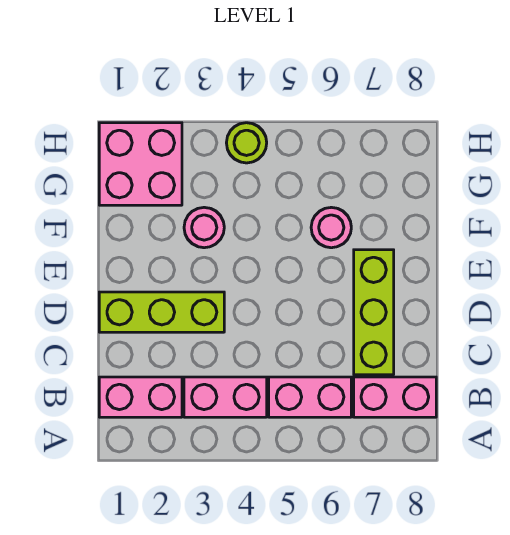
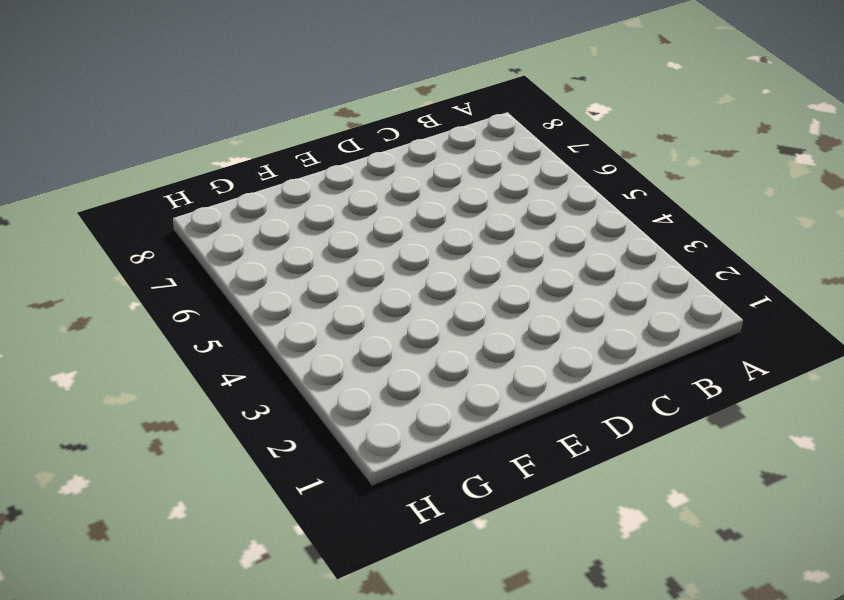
none -> pink brick B1:B2 level 1
none -> pink brick B3:B4 level 1

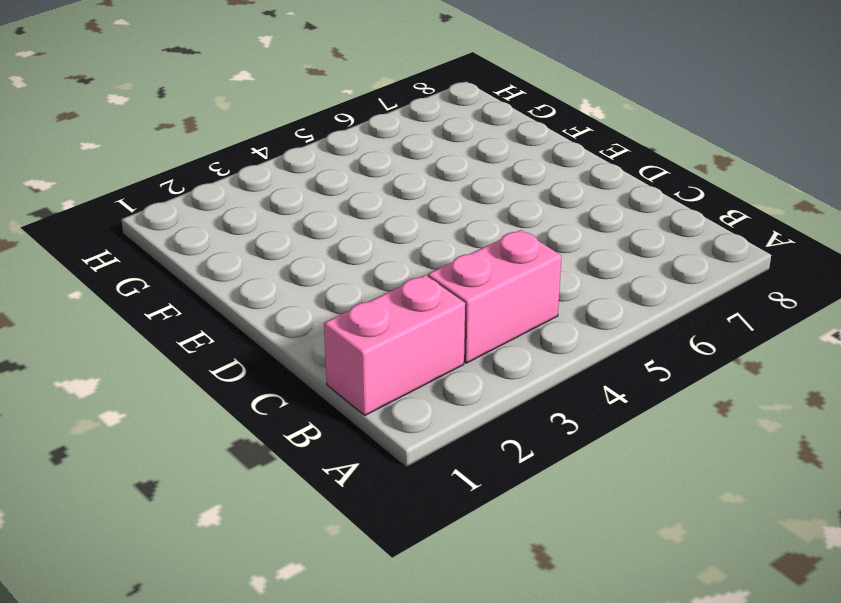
none -> pink brick B5:B6 level 1
none -> pink brick B7:B8 level 1

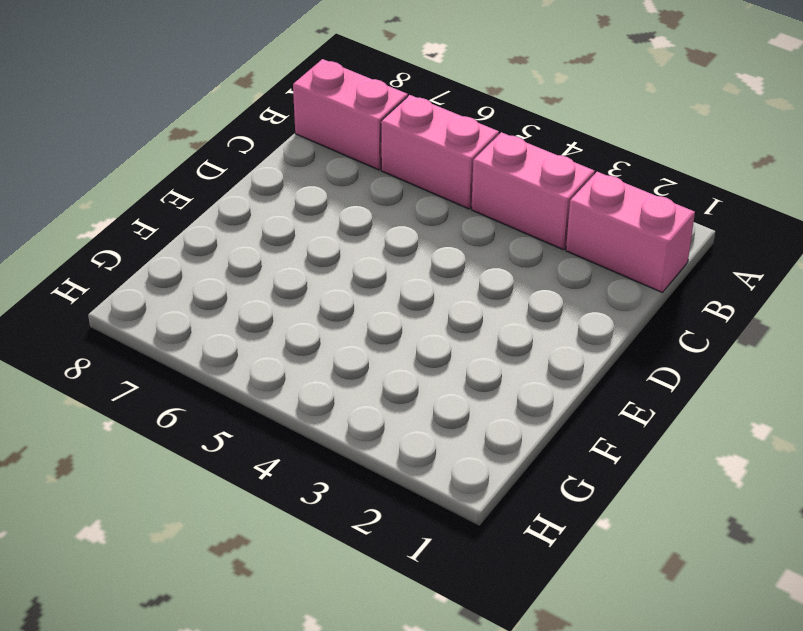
none -> lime brick C7:E7 level 1
none -> lime brick D1:D3 level 1

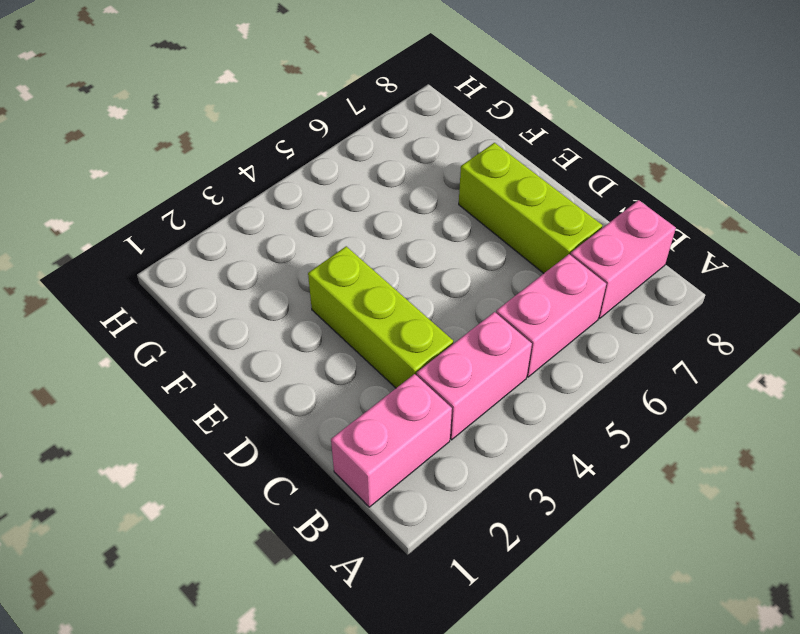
lime brick C3:E3 level 1 -> lime brick D1:D3 level 1
none -> pink round brick F3 level 1
none -> pink round brick F6 level 1

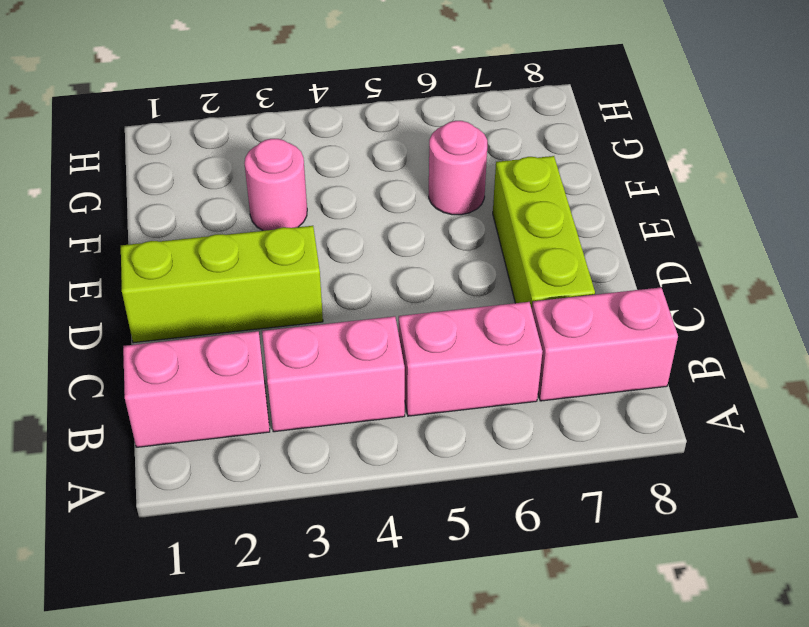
none -> pink brick G1:H2 level 1
none -> lime round brick H4 level 1

